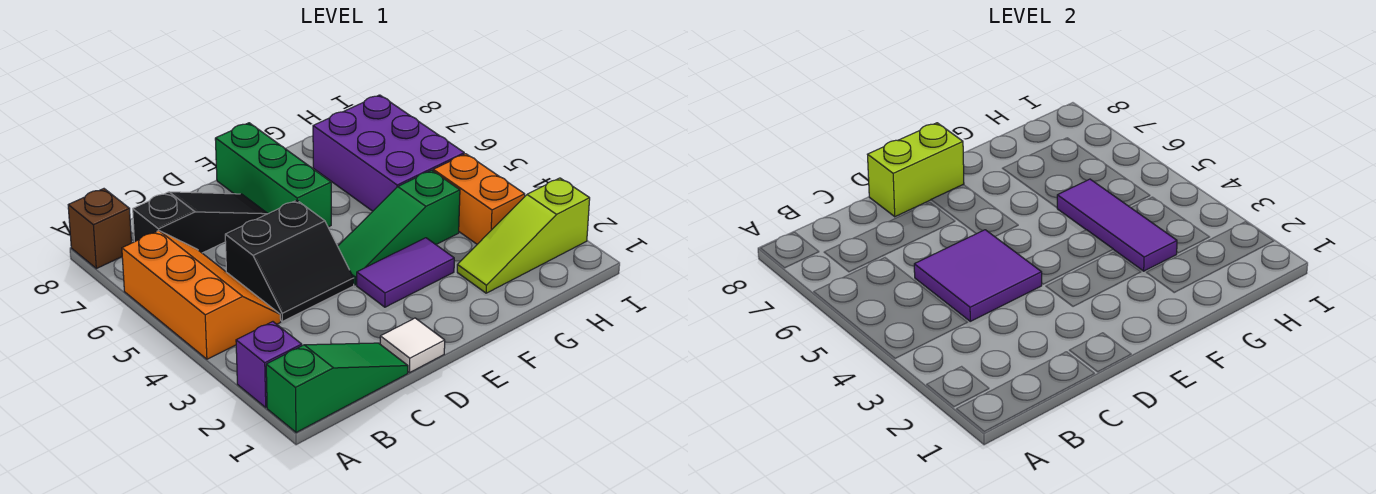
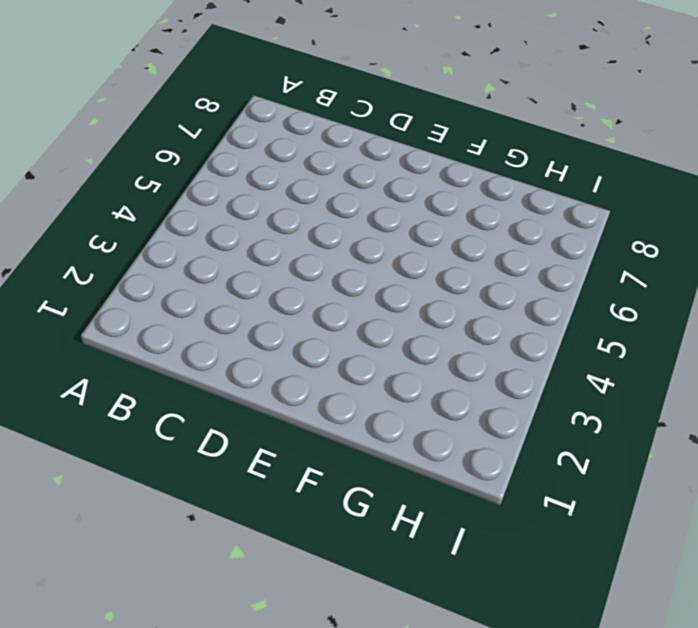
none -> green slope A1:C1 level 1 top A
none -> purple brick A2 level 1
none -> orange slope A4:B6 level 1 top A

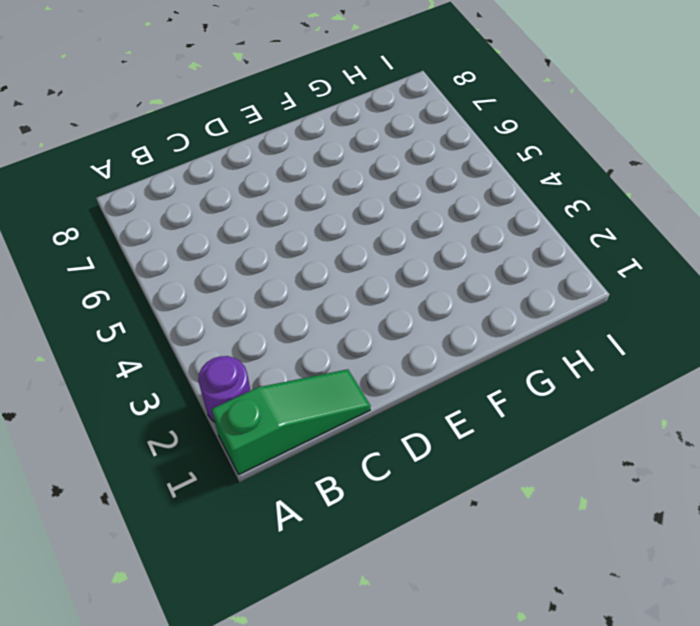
purple round brick A2 level 1 -> purple brick A2 level 1
none -> orange slope A4:B6 level 1 top A
none -> brown brick A8 level 1
none -> black slope B7:D7 level 1 top B

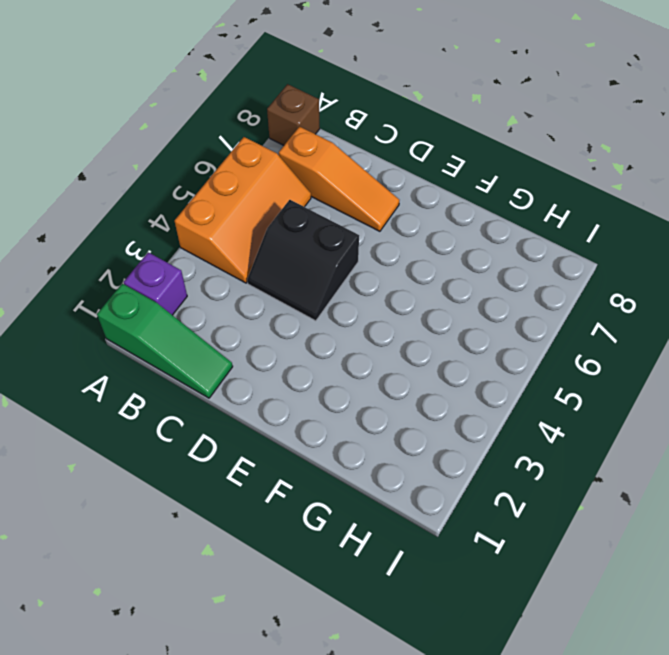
orange slope B7:D7 level 1 top B -> black slope B7:D7 level 1 top B
none -> white tile D1 level 1
none -> purple tile E3:F3 level 1
none -> green slope E4:G4 level 1 top G

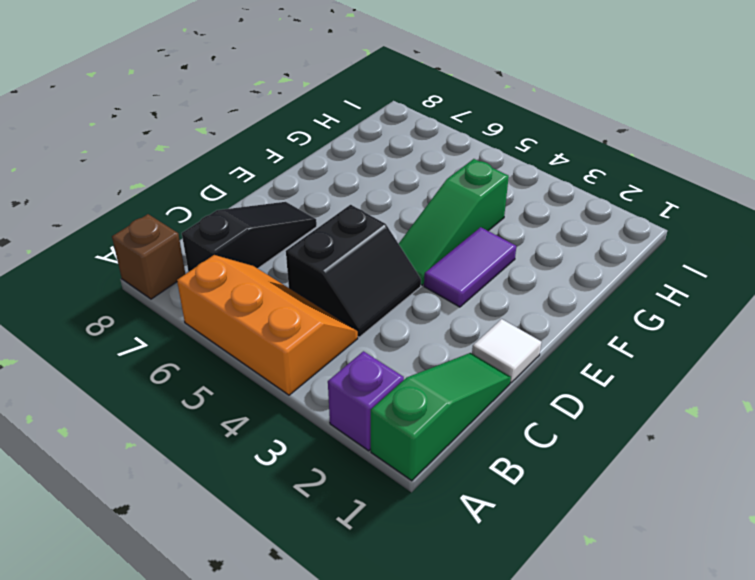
none -> green brick E6:E8 level 1
none -> lime slope G2:I2 level 1 top I
none -> purple brick G5:H7 level 1

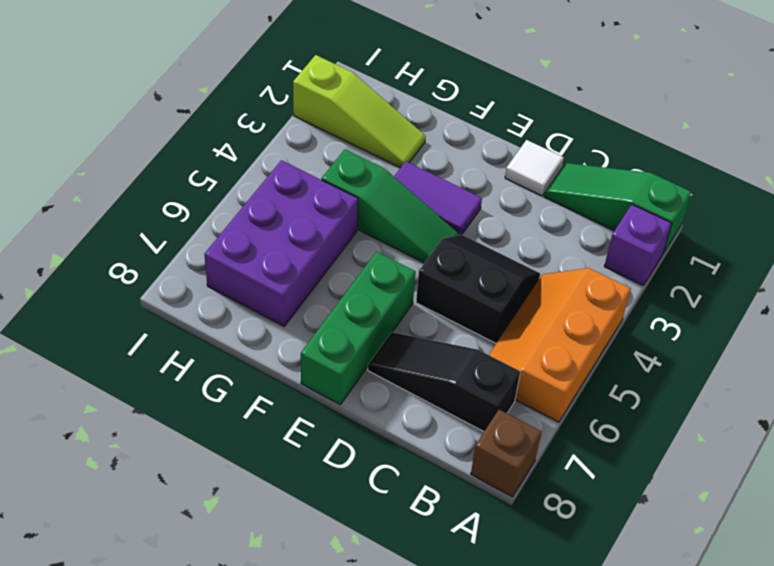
none -> orange brick H3:H4 level 1
none -> purple tile C4:D5 level 2
none -> lime brick D8:E8 level 2

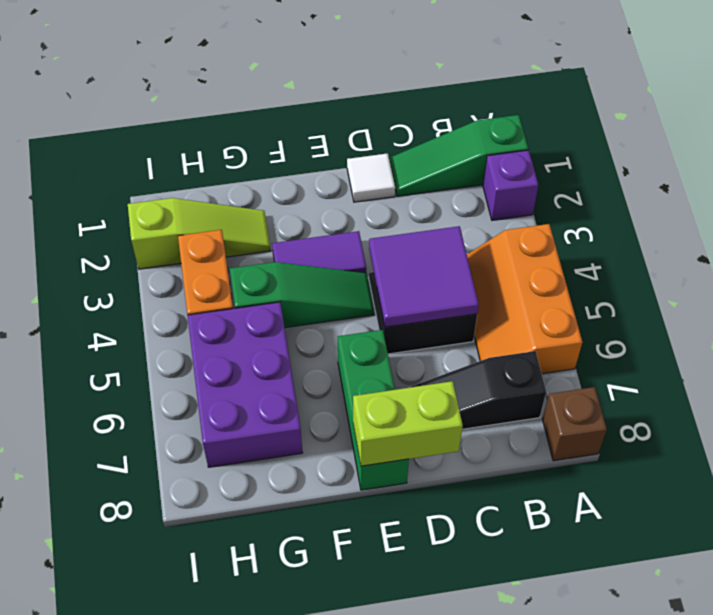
none -> purple tile G3:G5 level 2

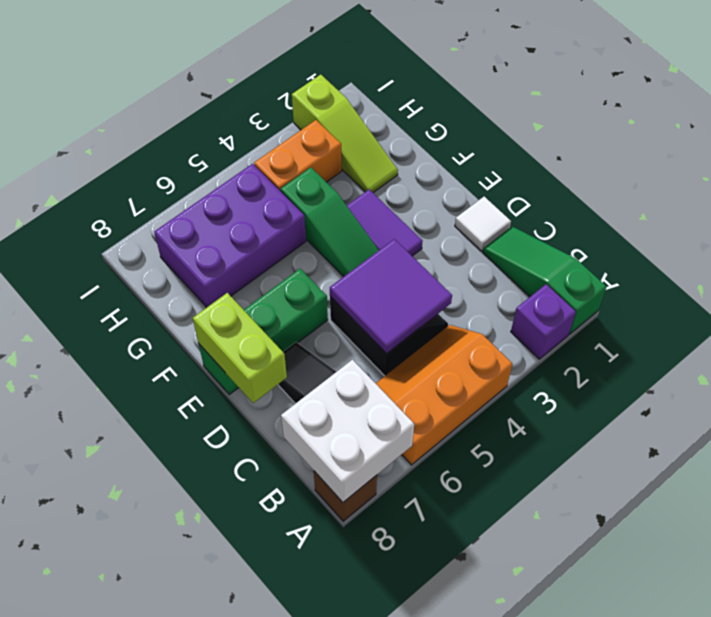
white brick A7:B8 level 2 -> none
none -> purple tile G3:G5 level 2

